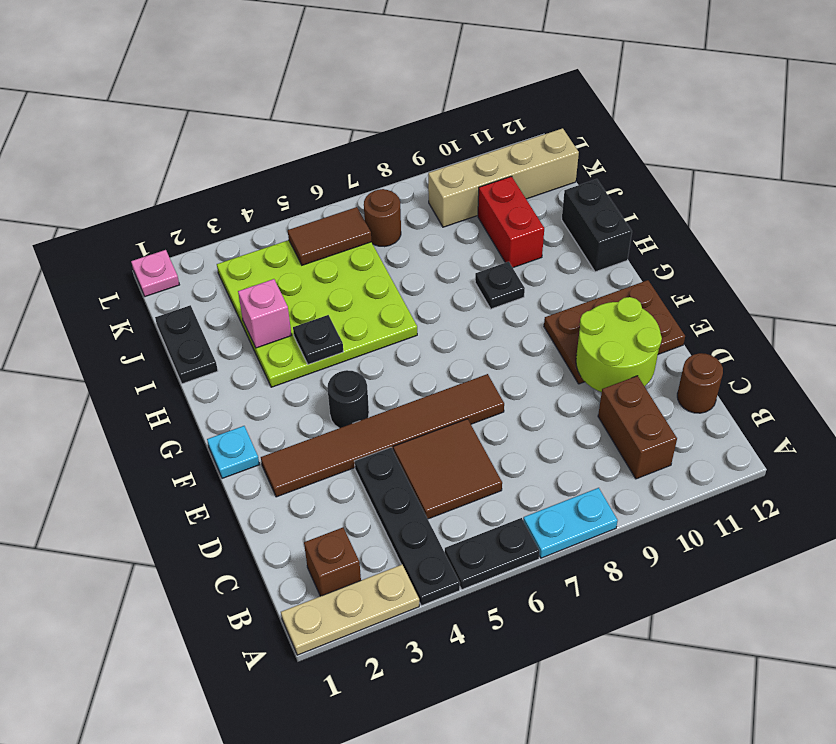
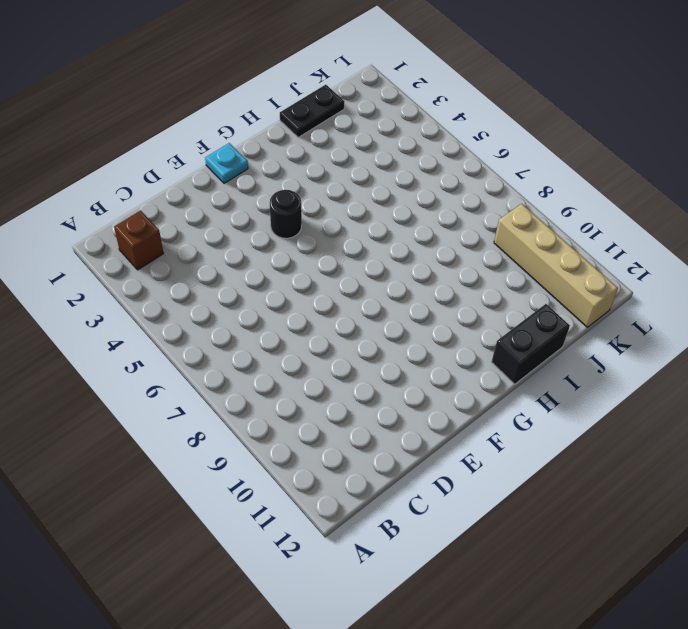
none -> tan plate A1:A3 level 1
none -> black plate A4:D4 level 1
none -> black plate A5:A6 level 1

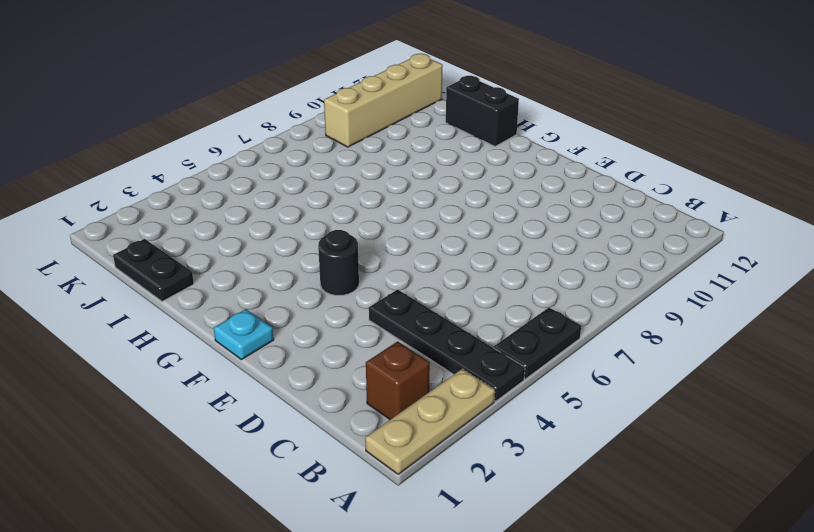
none -> cyan plate A7:A8 level 1
none -> brown brick B10:C10 level 1
none -> brown tile C5:D6 level 1

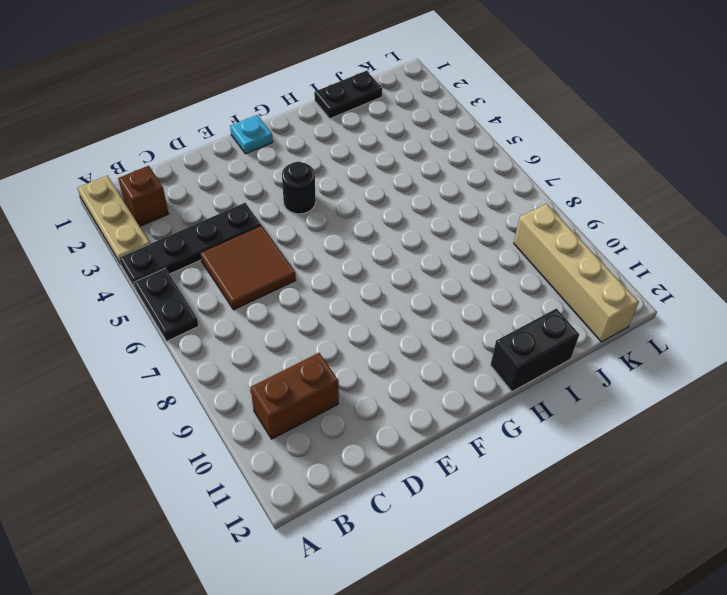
none -> cyan plate A7:A8 level 1
none -> brown round brick C12 level 1
none -> brown tile E2:E7 level 1

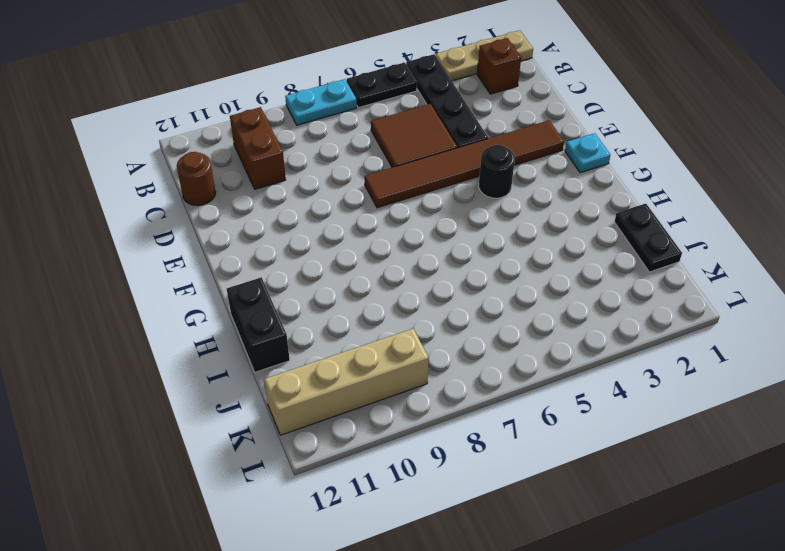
none -> brown plate E10:F12 level 1
none -> lime plate H3:K6 level 1
none -> black plate H9 level 1

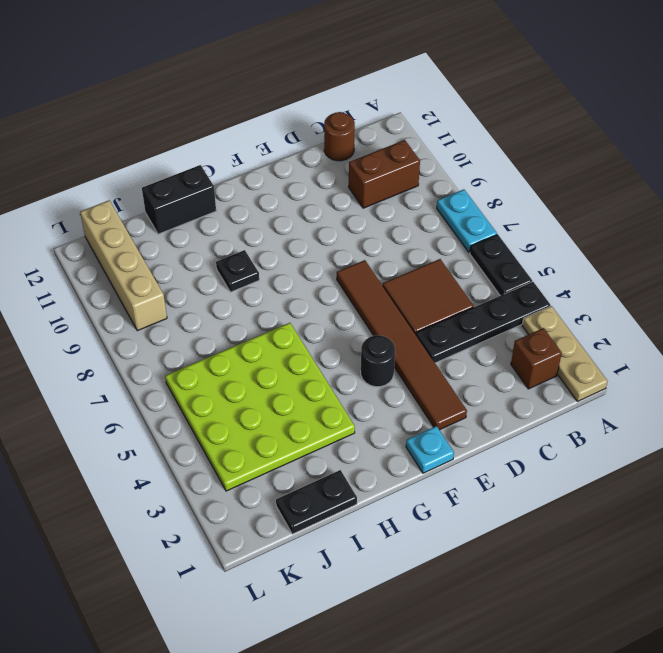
none -> brown plate E10:F12 level 1
none -> red brick I10:J10 level 1
none -> brown round brick K7 level 1

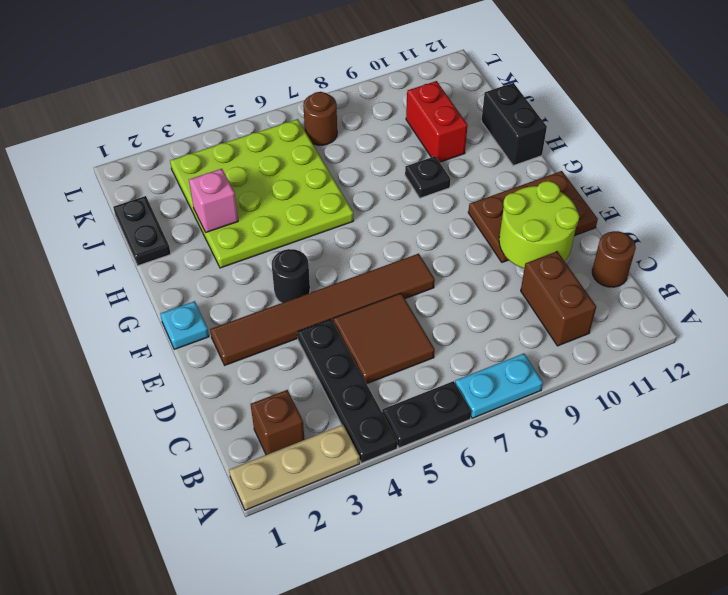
none -> tan brick K9:K12 level 1
none -> pink plate L1 level 1
none -> black plate H4 level 2

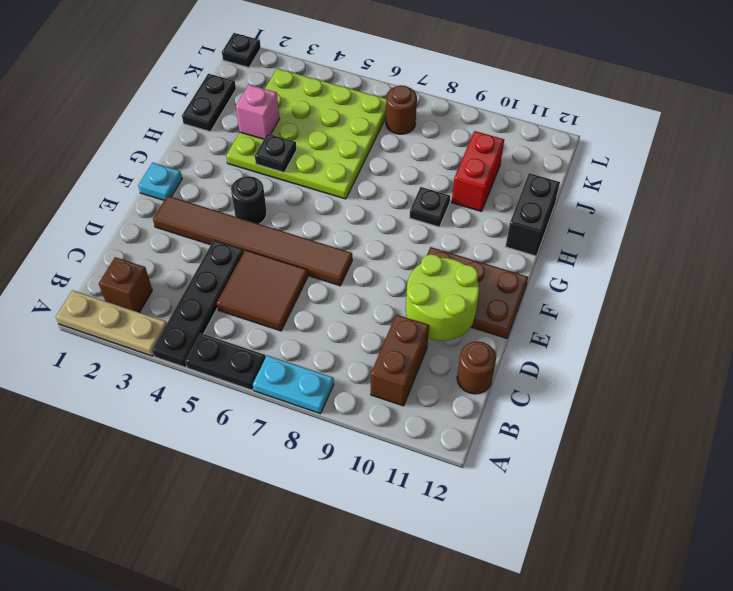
black plate L1 level 1 -> pink plate L1 level 1
none -> tan brick K9:K12 level 1
none -> brown tile K5:K6 level 2

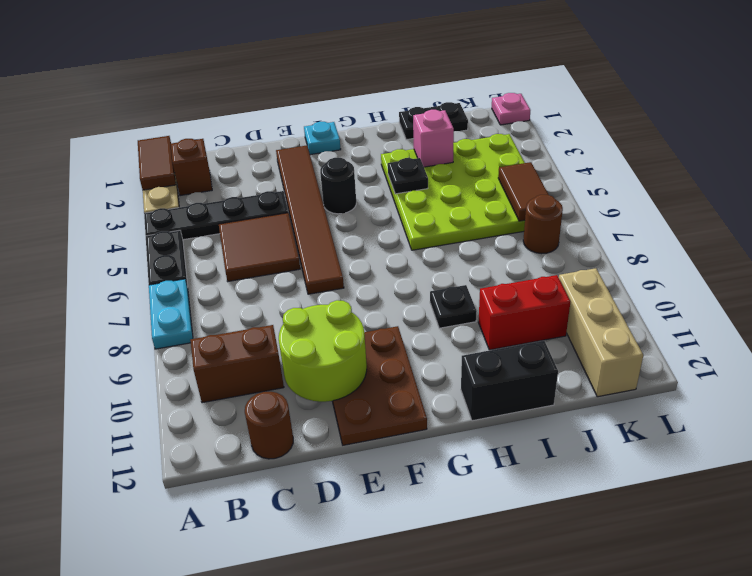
brown tile A1:A2 level 2 -> none
tan brick K10:K12 level 1 -> tan brick K9:K12 level 1

